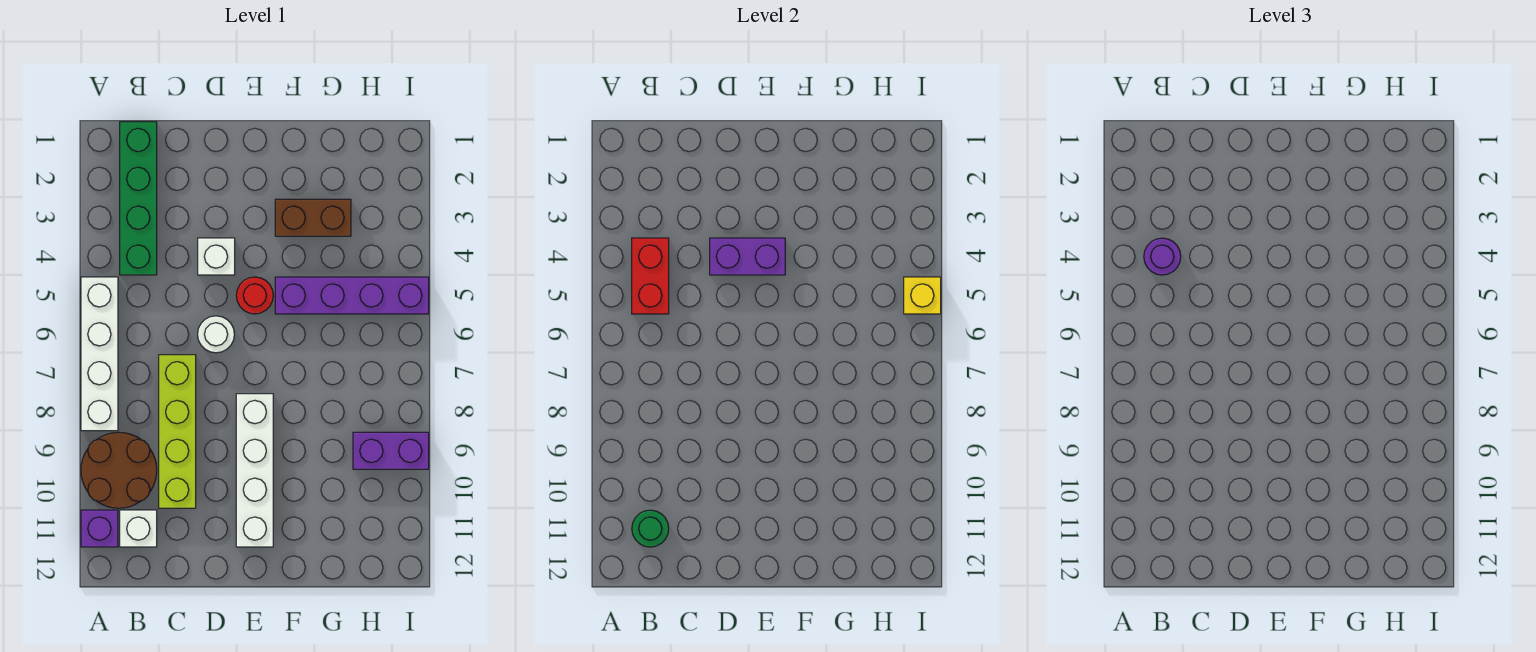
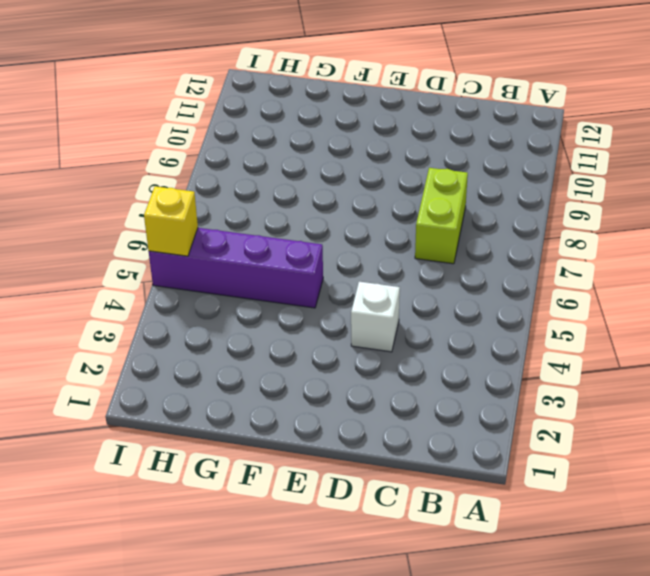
lime brick C7:C8 level 1 -> lime brick C7:C10 level 1
none -> white brick A5:A8 level 1
none -> brown round brick A9:B10 level 1
none -> purple brick A11 level 1

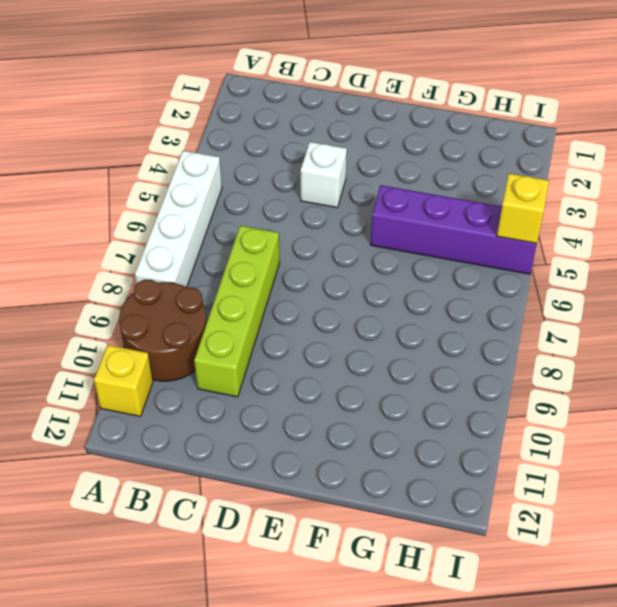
yellow brick A11 level 1 -> purple brick A11 level 1
none -> green brick B1:B4 level 1
none -> white brick B11 level 1
none -> white round brick D6 level 1

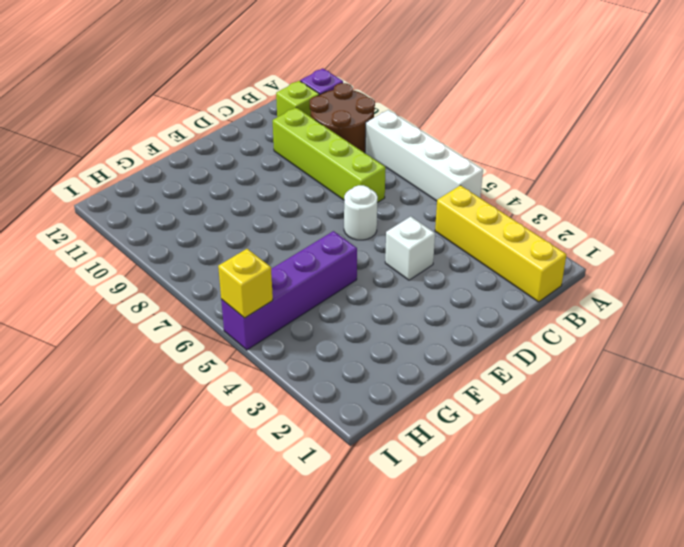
yellow brick B1:B4 level 1 -> green brick B1:B4 level 1
lime brick B11 level 1 -> white brick B11 level 1
none -> red round brick E5 level 1
none -> white brick E8:E11 level 1
none -> brown brick F3:G3 level 1

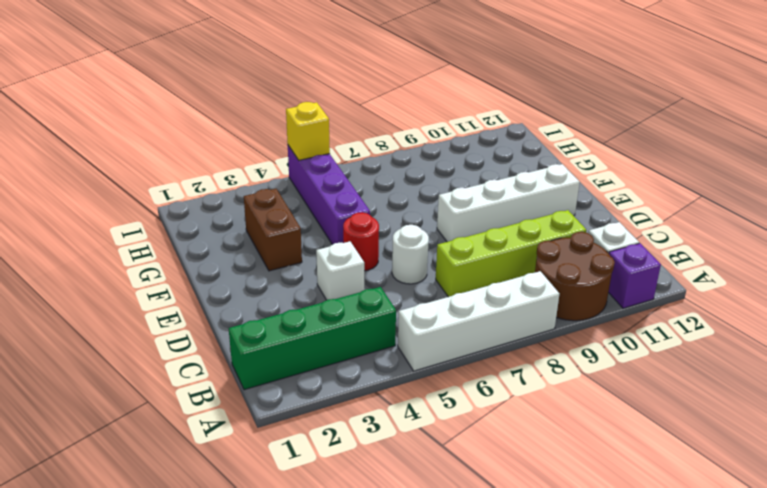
none -> purple brick H9:I9 level 1
none -> red brick B4:B5 level 2
none -> green round brick B11 level 2

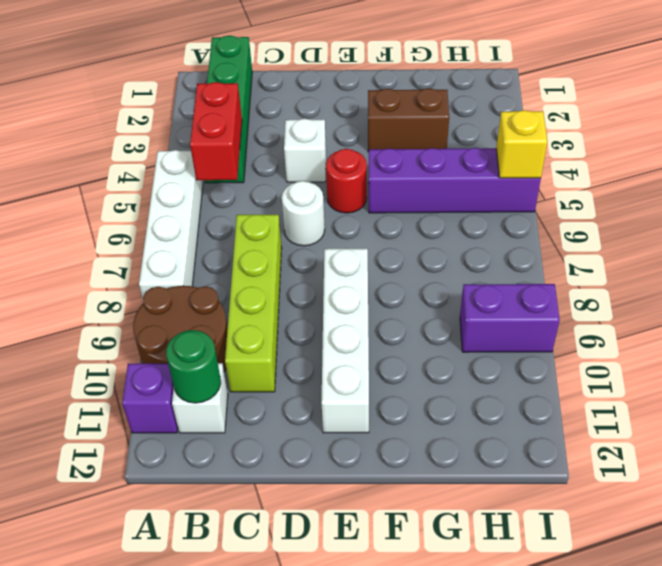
none -> purple brick D4:E4 level 2
none -> purple round brick B4 level 3

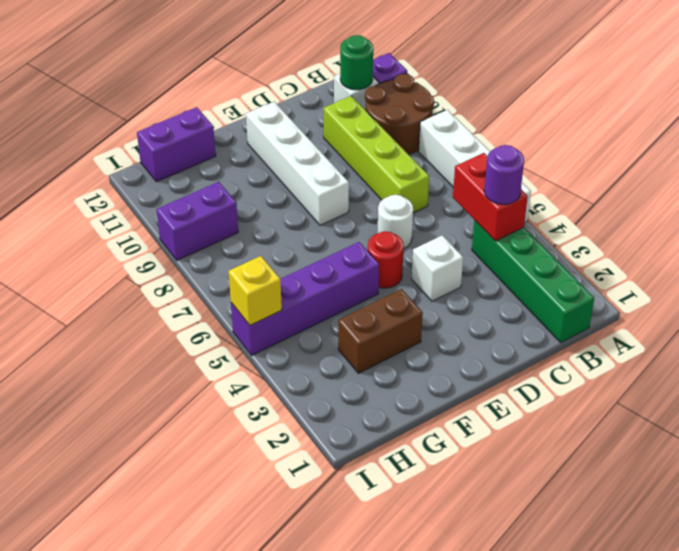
purple brick G12:H12 level 1 -> purple brick D4:E4 level 2

